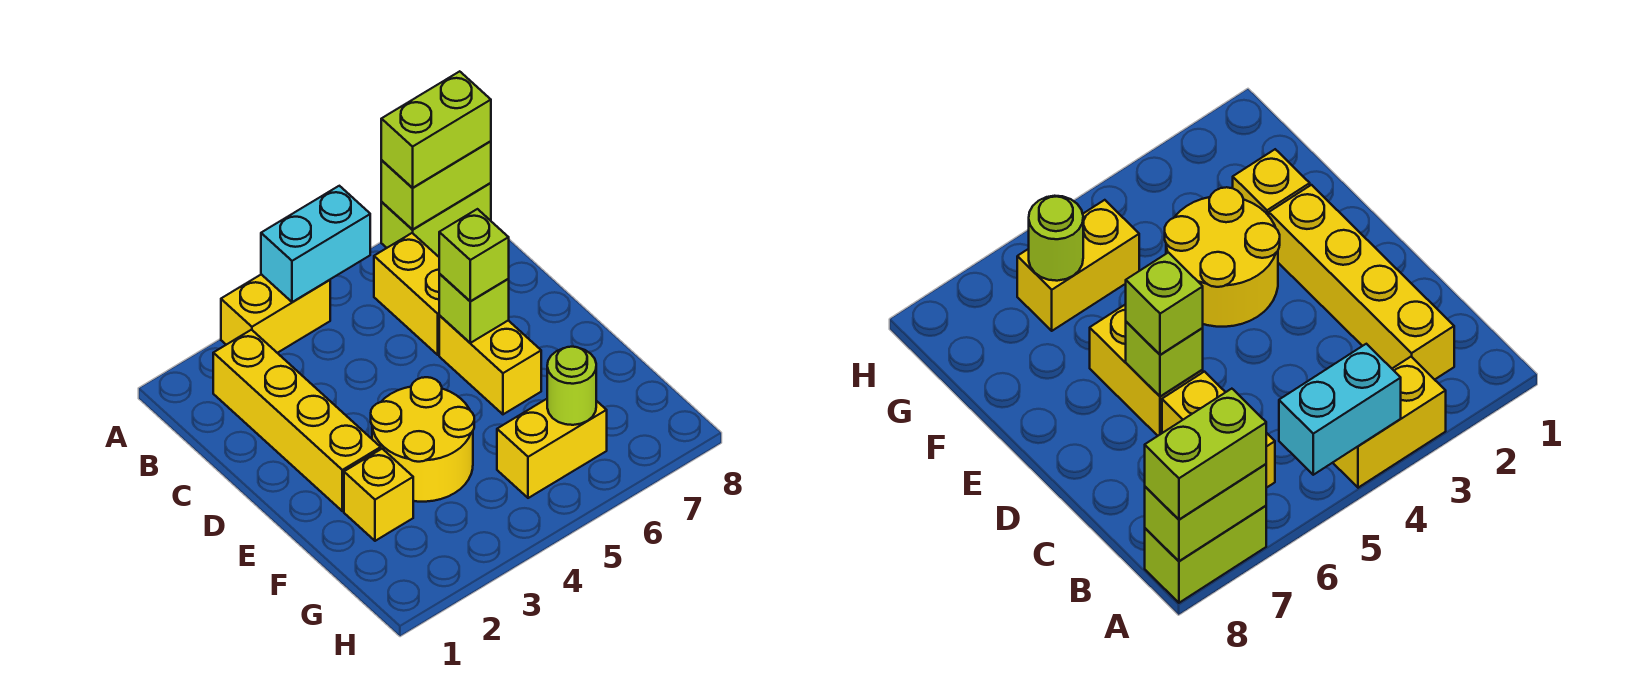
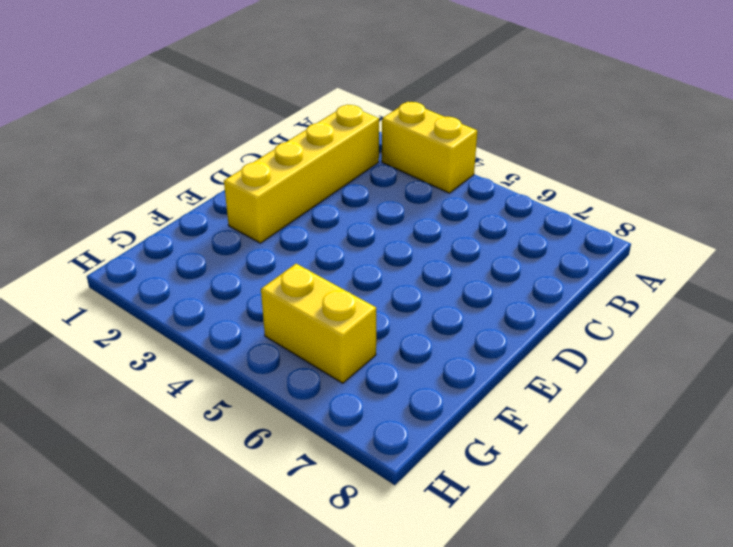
none -> lime brick A7:A8 level 1
none -> yellow brick B6:C6 level 1
none -> yellow brick D6:E6 level 1

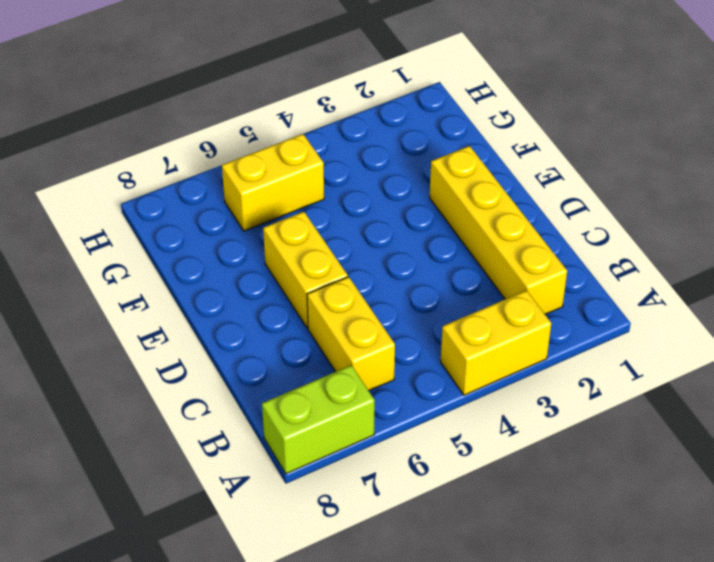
none -> yellow round brick E3:F4 level 1
none -> yellow brick F2 level 1
none -> cyan brick A4:A5 level 2

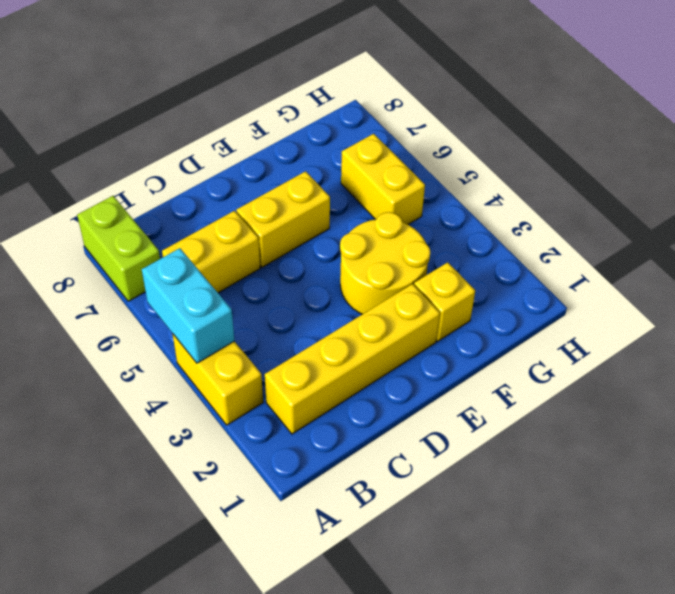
none -> lime brick A7:A8 level 2
none -> lime brick D6 level 2
none -> lime round brick G6 level 2

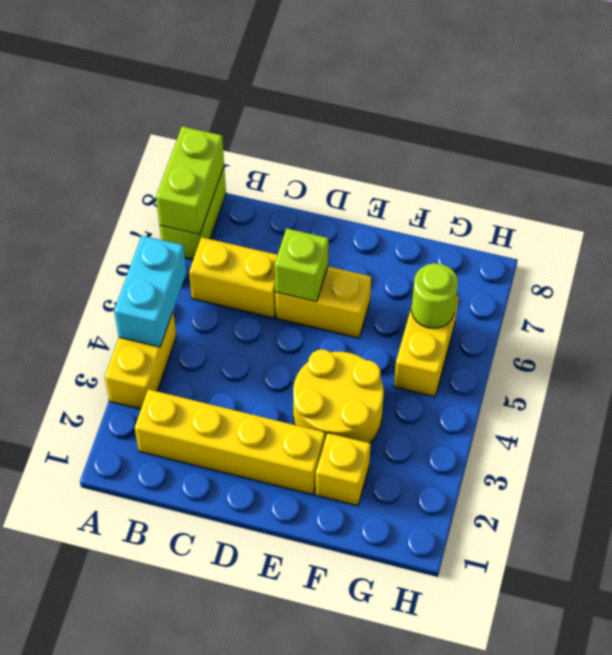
none -> lime brick A7:A8 level 3
none -> lime brick D6 level 3

